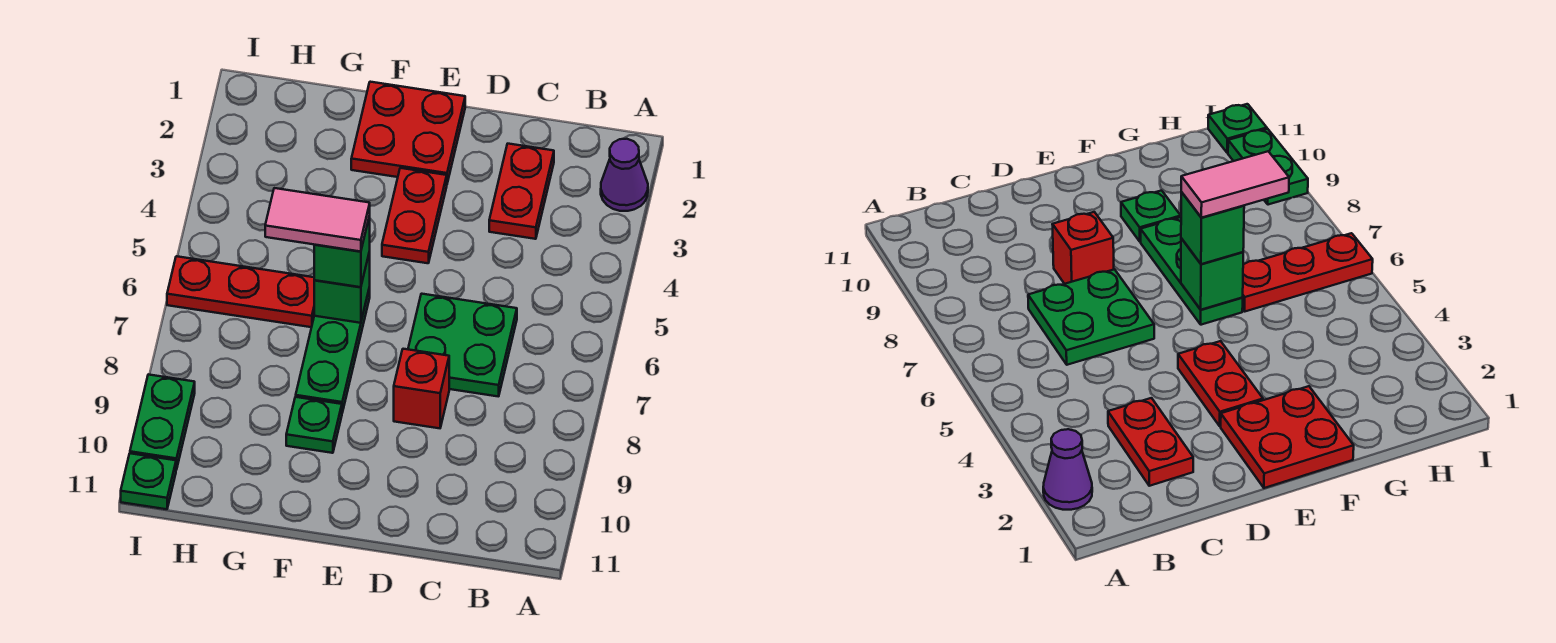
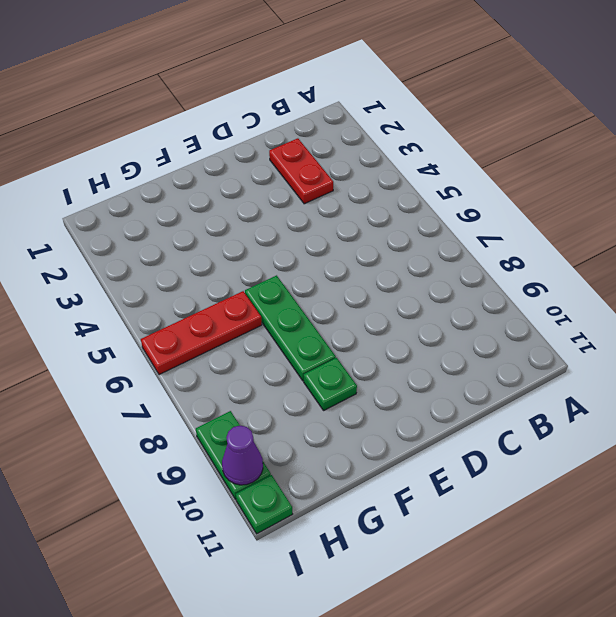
purple cone I10 level 2 -> purple cone A2 level 1
none -> green plate C6:D7 level 1
none -> red brick D8 level 1
none -> red plate E1:F2 level 1

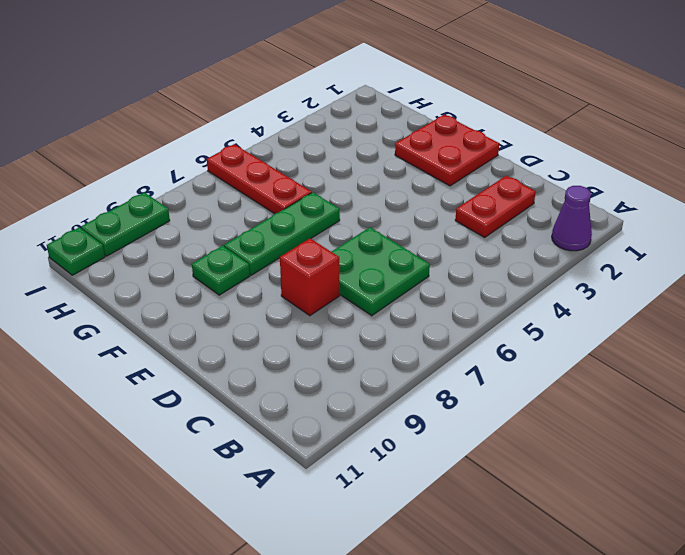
none -> red plate E3:E4 level 1
none -> green brick F6 level 2
none -> green brick F6 level 3

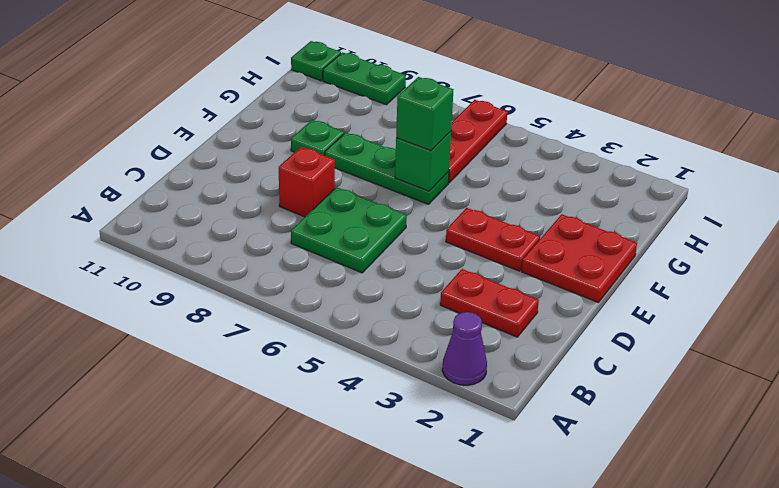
none -> pink tile F6:G6 level 4

